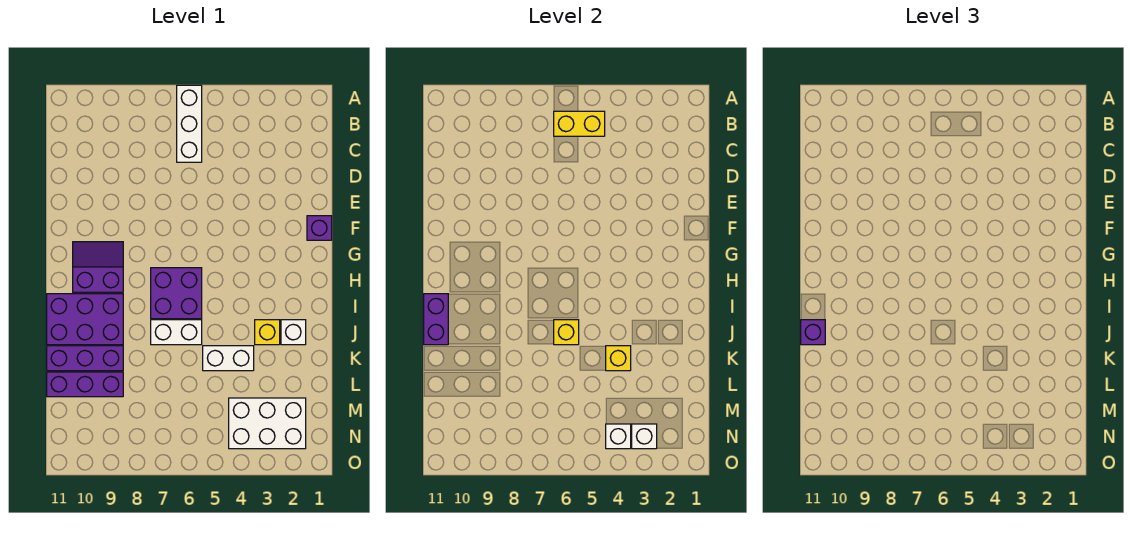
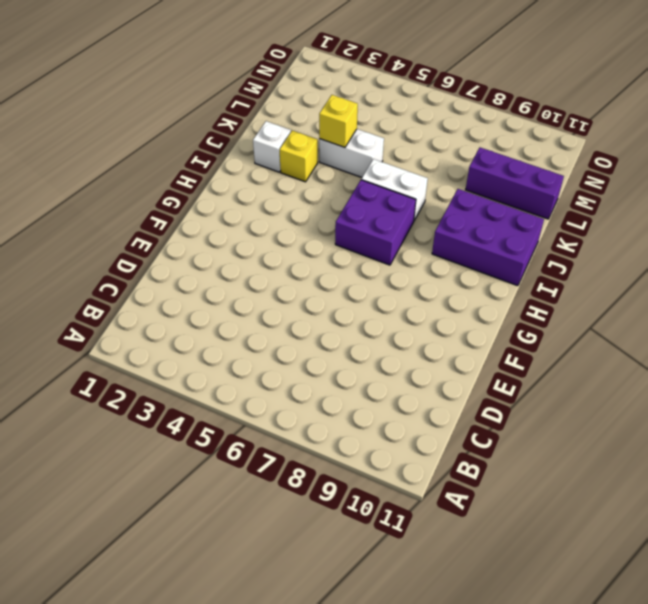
none -> white brick A6:C6 level 1
none -> purple brick F1 level 1
none -> purple slope G9:H10 level 1 top H

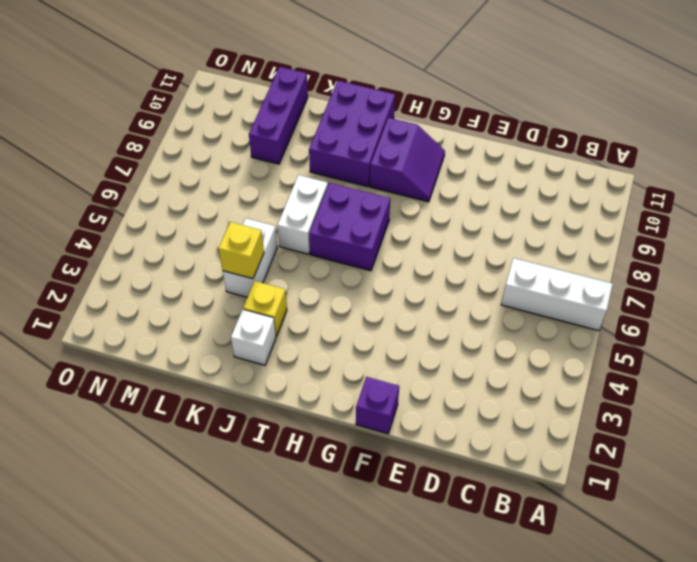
none -> purple brick K9:K11 level 1
none -> white brick M2:N4 level 1
none -> yellow brick B5:B6 level 2

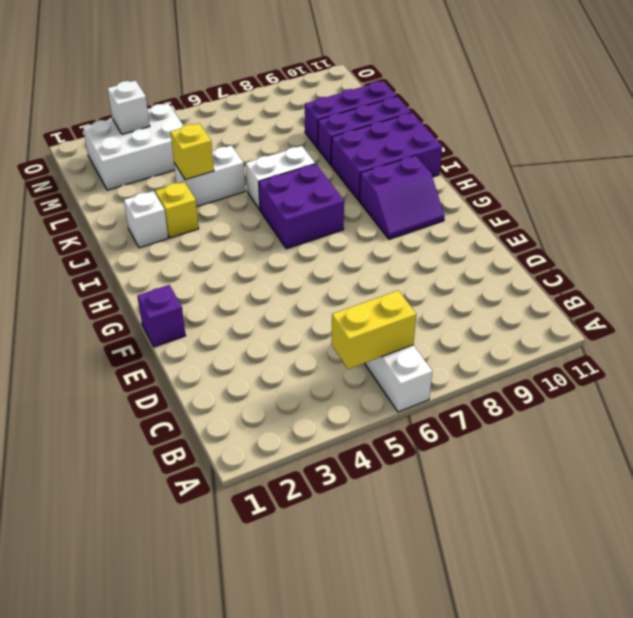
none -> purple brick I11:J11 level 2
none -> yellow brick J6 level 2
none -> white brick N4 level 2

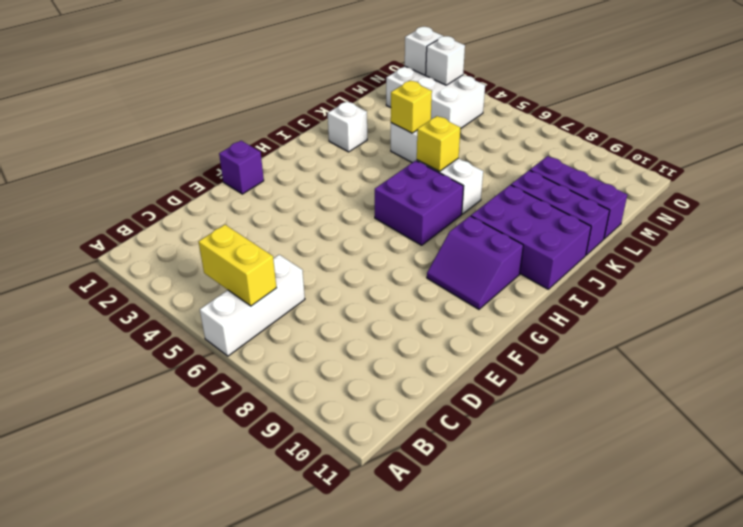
white brick N2 level 2 -> white brick N4 level 2
none -> yellow brick J3 level 1
none -> purple brick I11:J11 level 2
none -> purple brick J11 level 3

